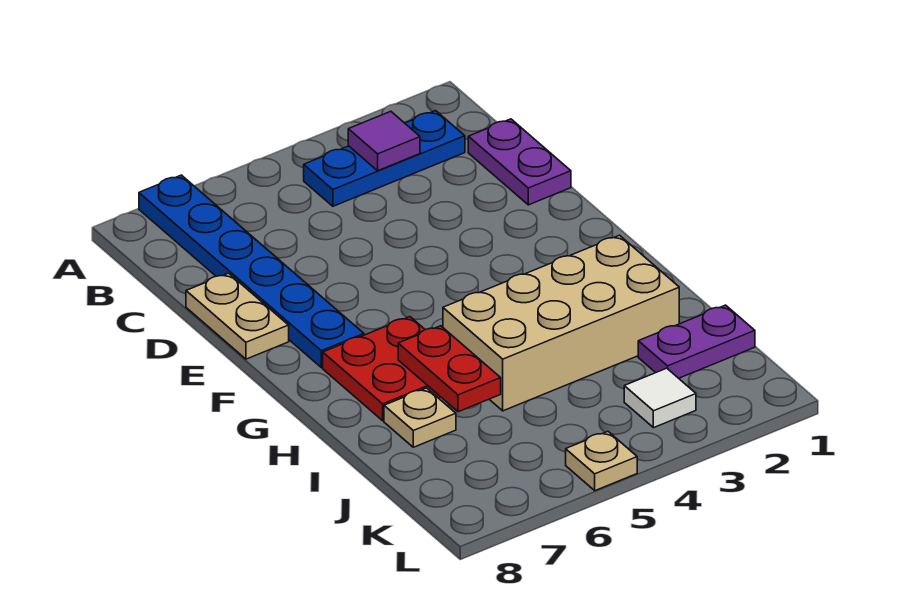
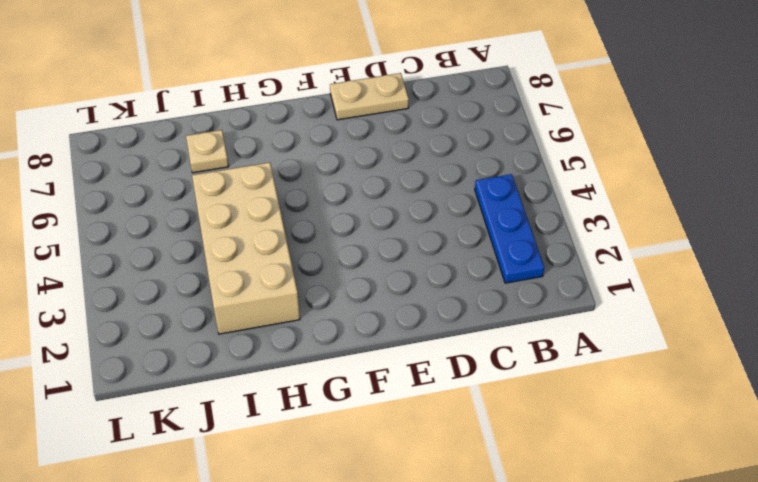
none -> blue plate A7:F7 level 1
none -> purple plate C1:D1 level 1
none -> red plate G6:H7 level 1

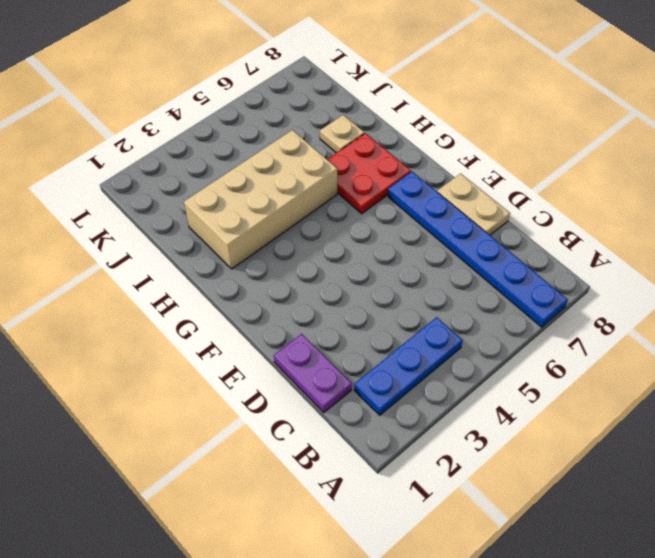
none -> purple plate J1:J2 level 1
none -> white tile K3 level 1
none -> tan plate L5 level 1

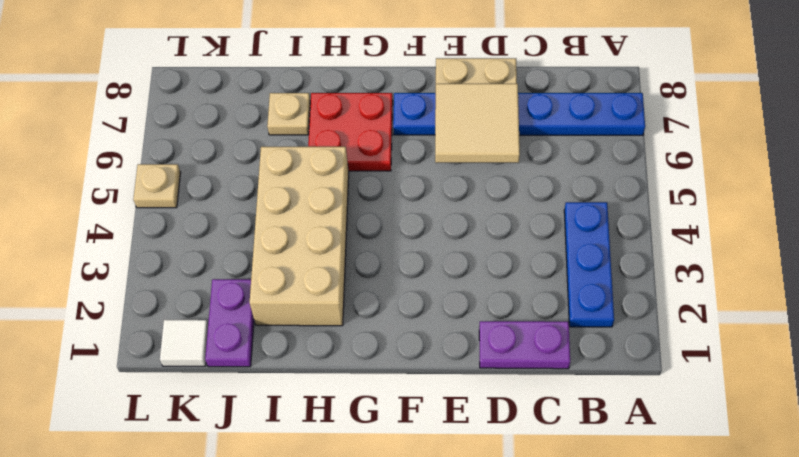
tan tile D6:E7 level 2 -> none
white tile K1 level 1 -> white tile K3 level 1
none -> purple tile B3 level 2
none -> red plate H6:I6 level 2

